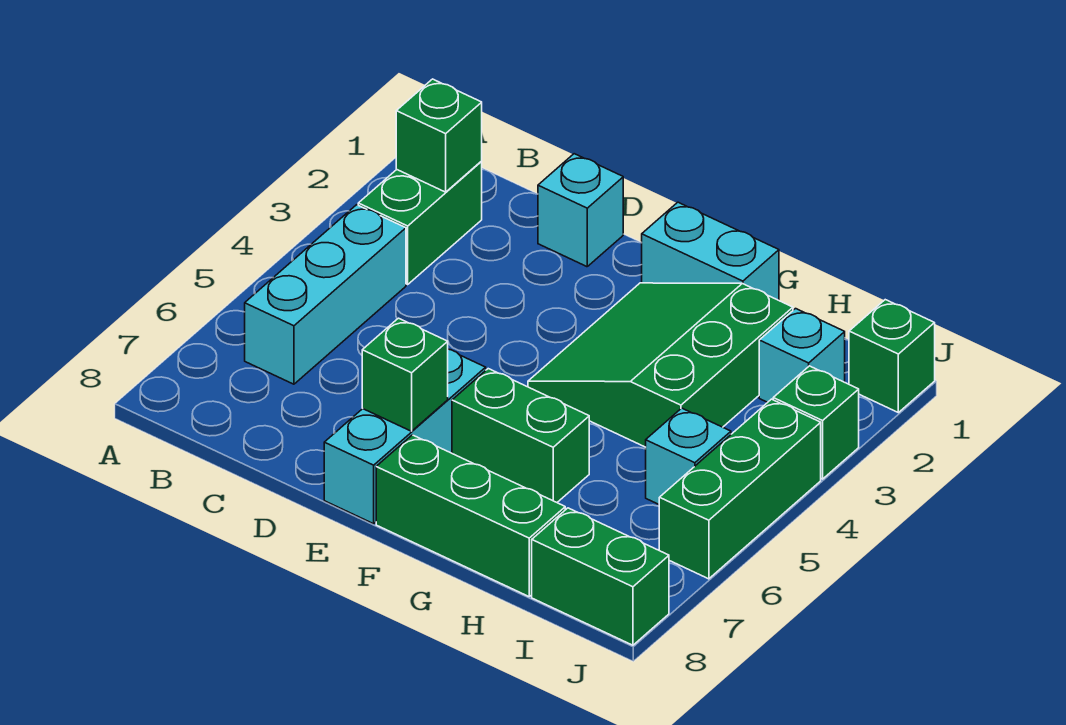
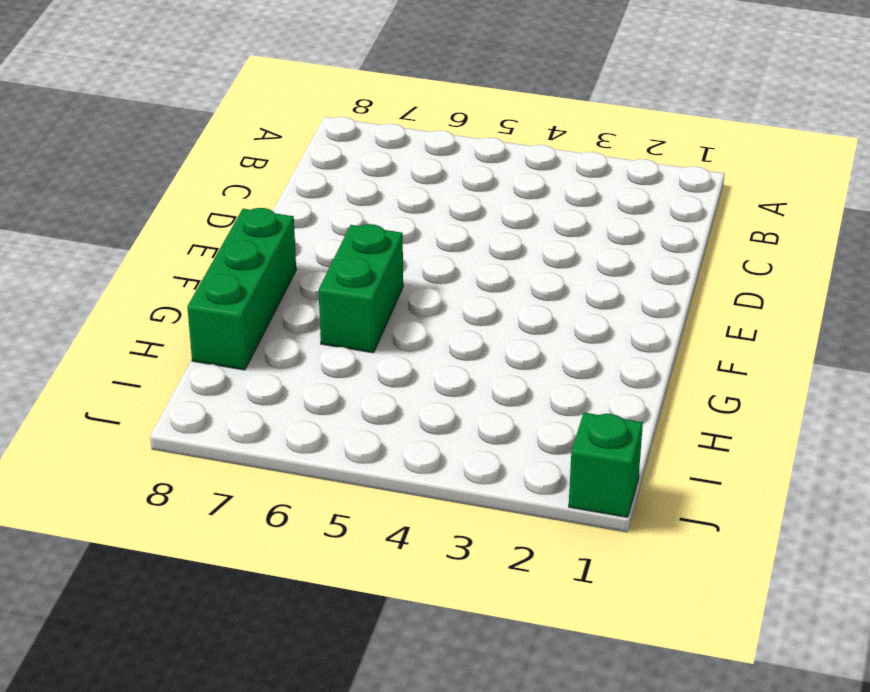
none -> green brick B2:B3 level 1
none -> cyan brick B4:B6 level 1
none -> cyan brick D1 level 1

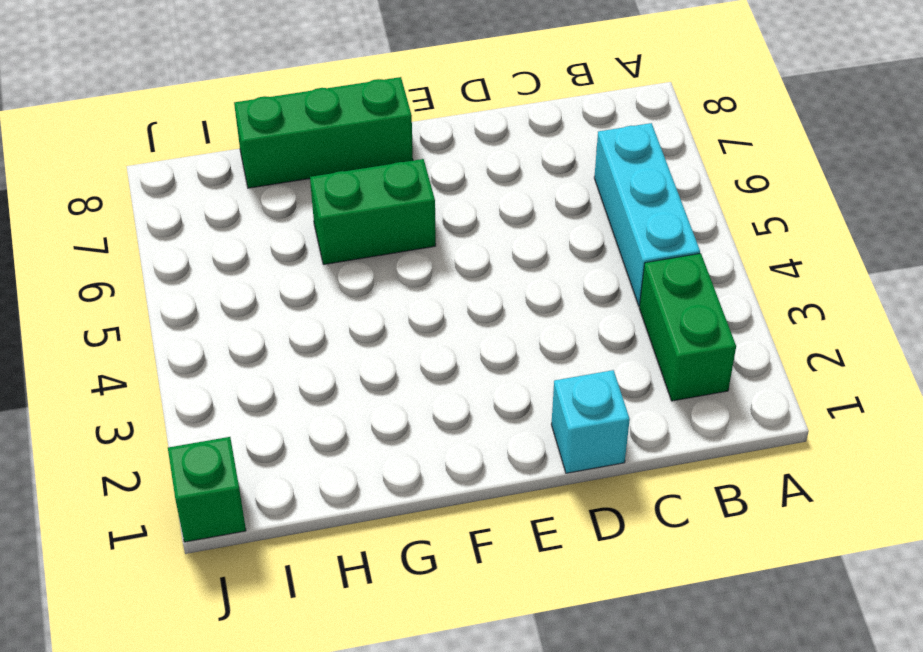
none -> cyan brick E6:E8 level 1
none -> cyan brick F1:G1 level 1
none -> green slope F2:H4 level 1 top H

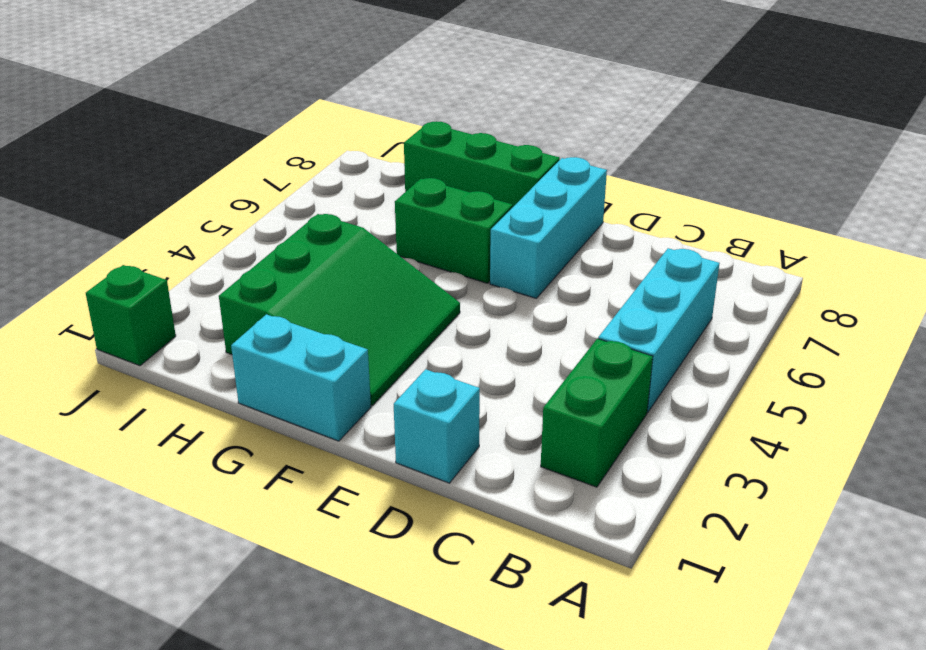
none -> cyan brick I2 level 1
none -> cyan brick I5 level 1
none -> green brick I8:J8 level 1

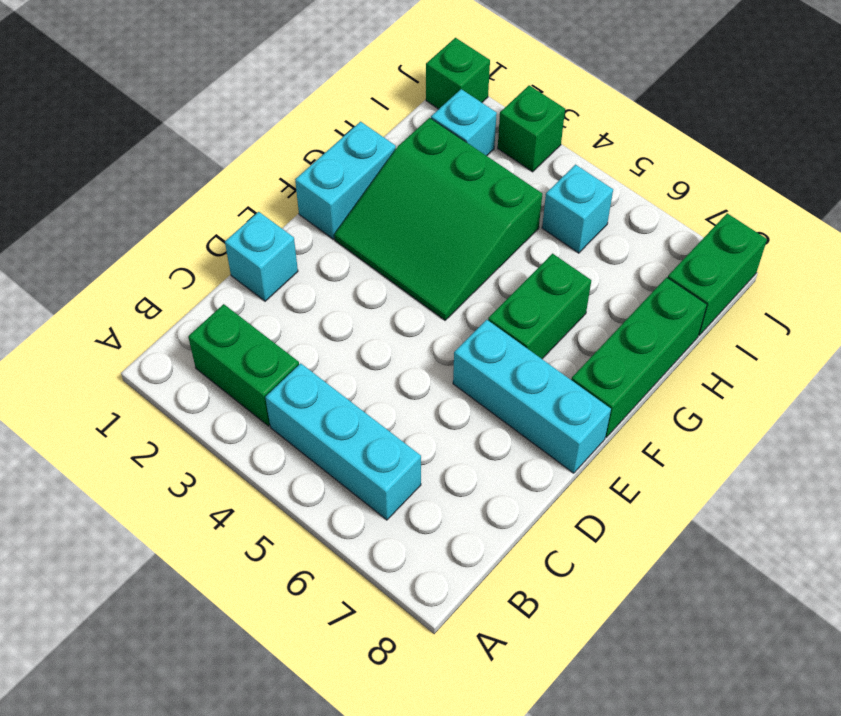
none -> green brick J4:J6 level 1
none -> green brick B2 level 2
none -> green brick E7 level 2

